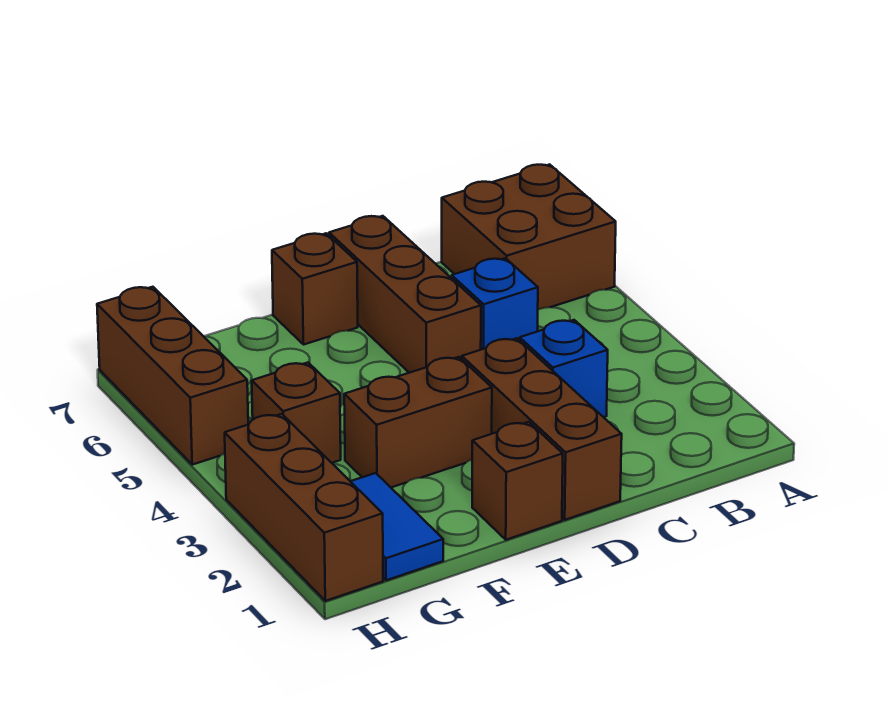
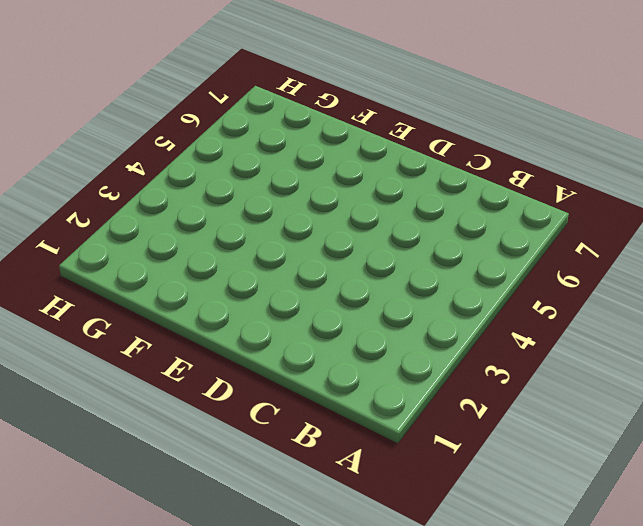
none -> brown brick A6:B7 level 1
none -> blue brick C3 level 1
none -> blue brick C5 level 1

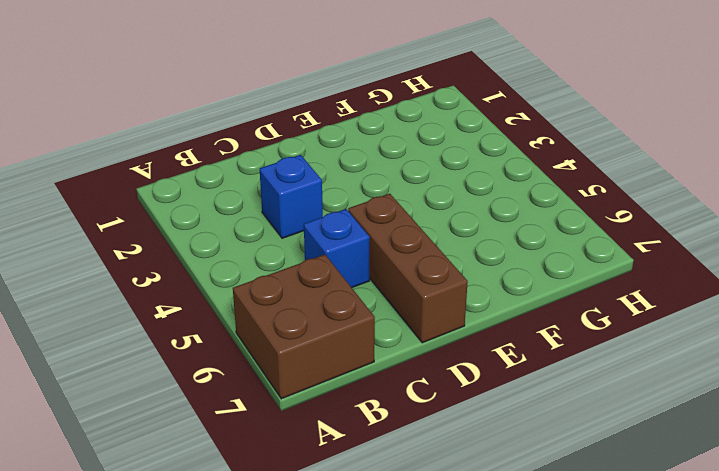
none -> brown brick D1:D3 level 1
none -> brown brick E1 level 1
none -> brown brick E3:F3 level 1

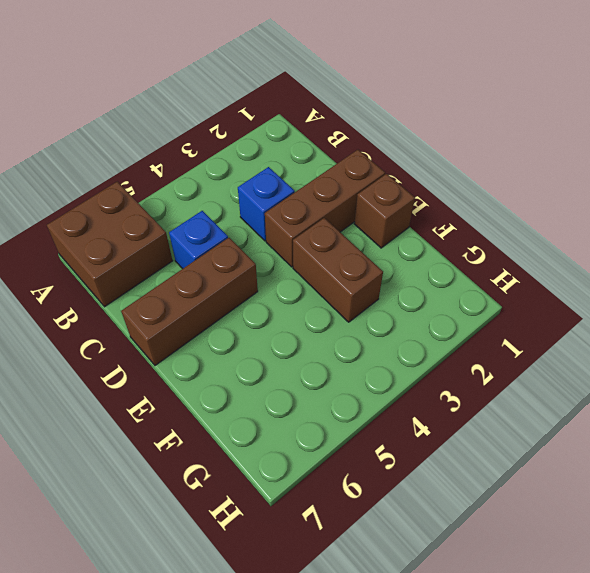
none -> brown brick E7 level 1
none -> blue tile G1:G2 level 1
none -> brown brick G4 level 1

